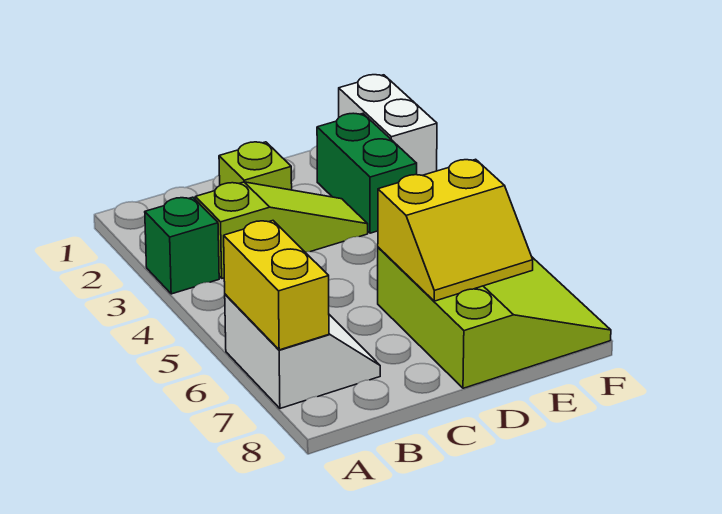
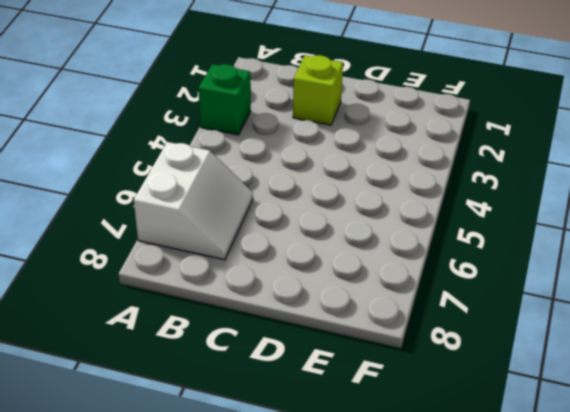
none -> lime slope B3:D3 level 1 top B
none -> lime slope D6:F8 level 1 top D

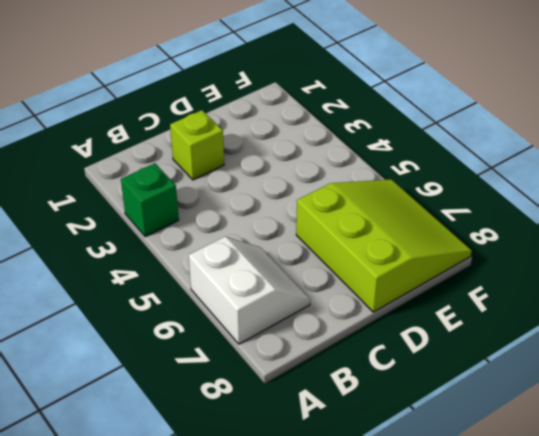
none -> lime slope B3:D3 level 1 top B
none -> green brick E2:E3 level 1

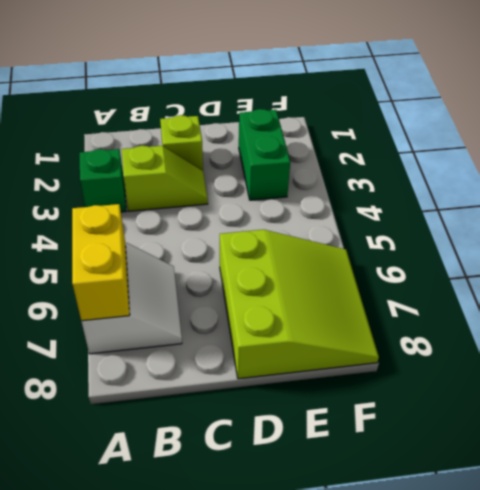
lime slope B3:C3 level 1 top B -> lime slope B3:D3 level 1 top B
none -> white brick F1:F2 level 1
none -> yellow slope D6:E7 level 2 top 6

